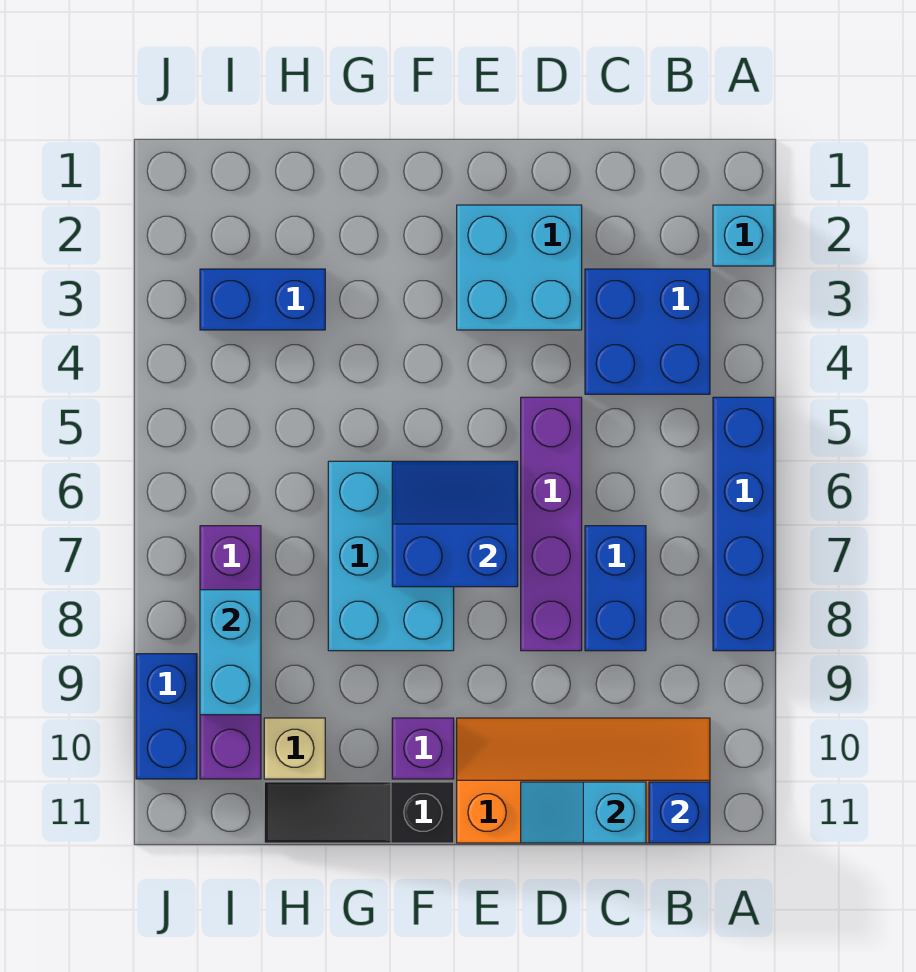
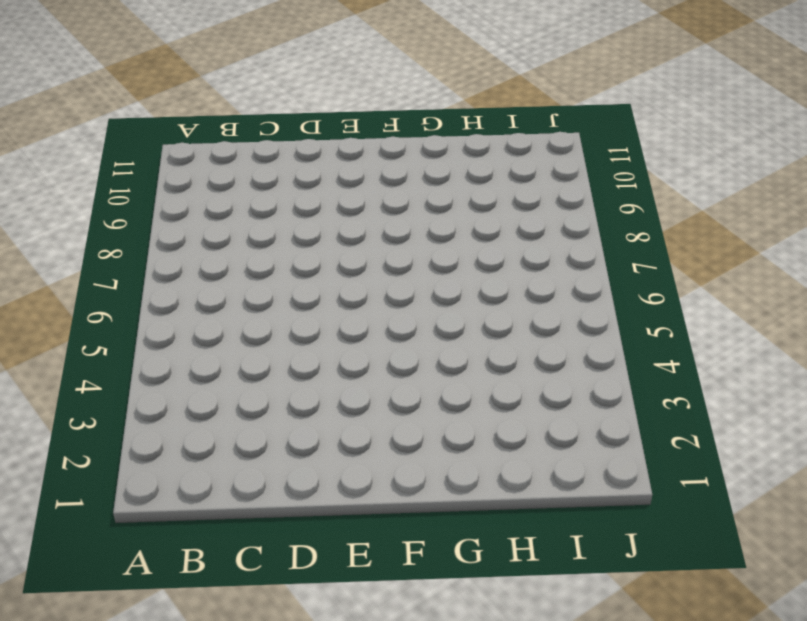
none -> cyan brick A2 level 1
none -> blue brick A5:A8 level 1
none -> blue brick B3:C4 level 1

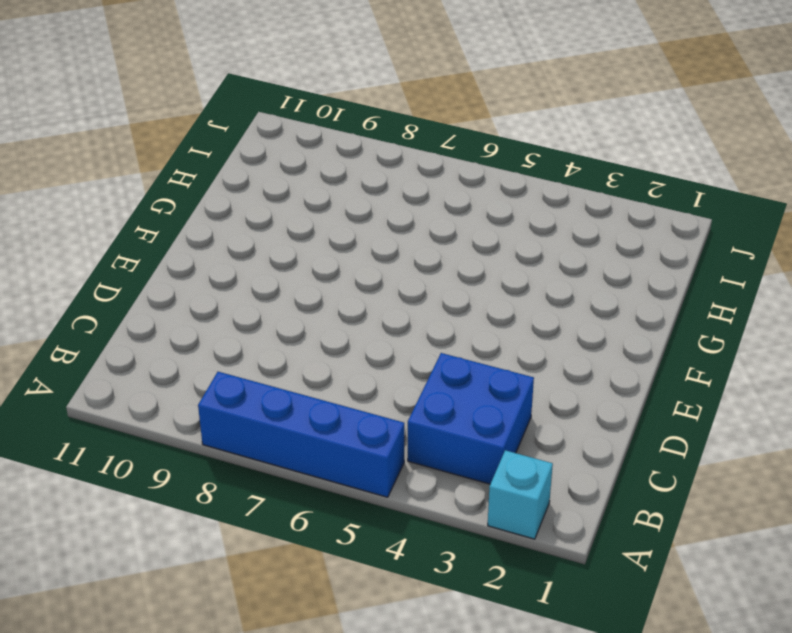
none -> orange slope B10:E11 level 1 top 11
none -> blue brick C7:C8 level 1
none -> cyan brick D2:E3 level 1

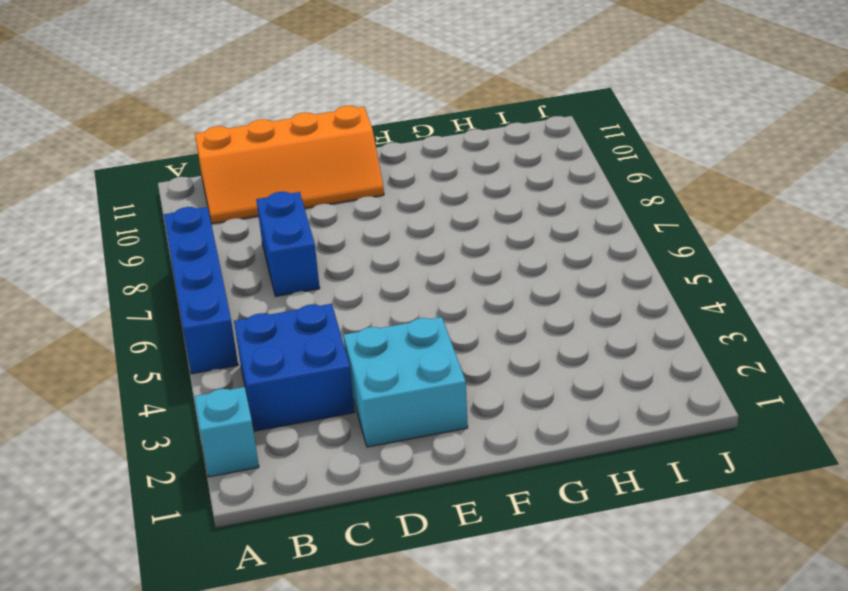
none -> purple brick D5:D8 level 1
none -> cyan brick F6:G8 level 1
none -> purple brick F10 level 1

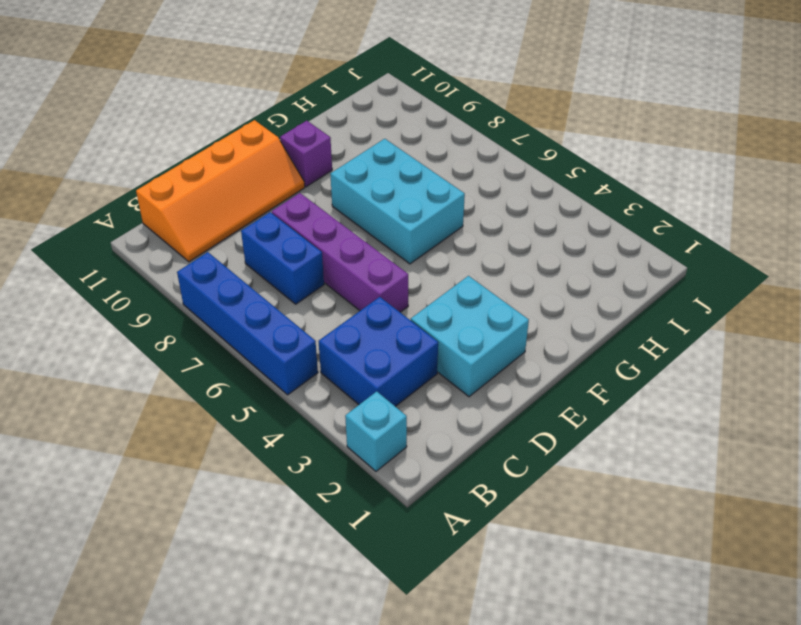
none -> black slope F11:H11 level 1 top F
none -> blue brick H3:I3 level 1
none -> tan brick H10 level 1

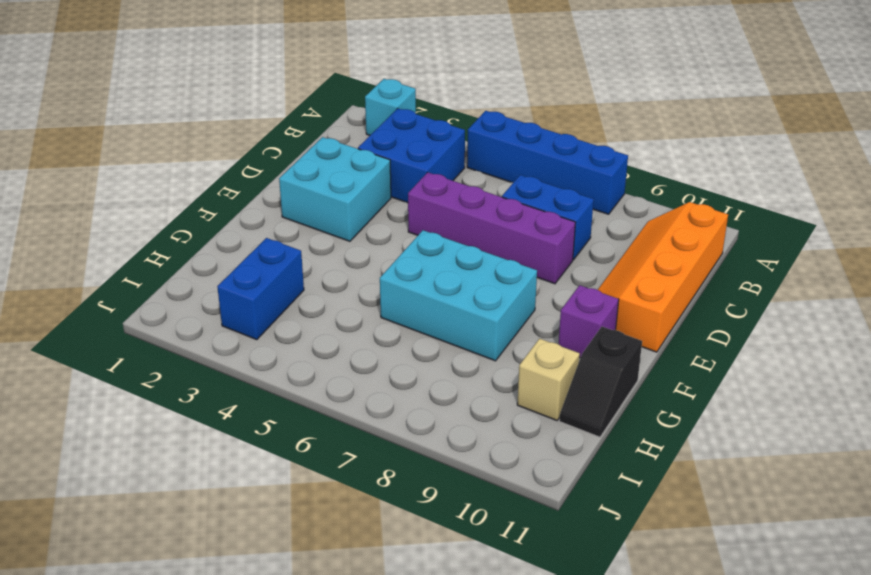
black slope G11:H11 level 1 top G -> black slope F11:H11 level 1 top F
none -> purple brick I7:I10 level 1
none -> blue brick J9:J10 level 1
none -> blue brick B11 level 2

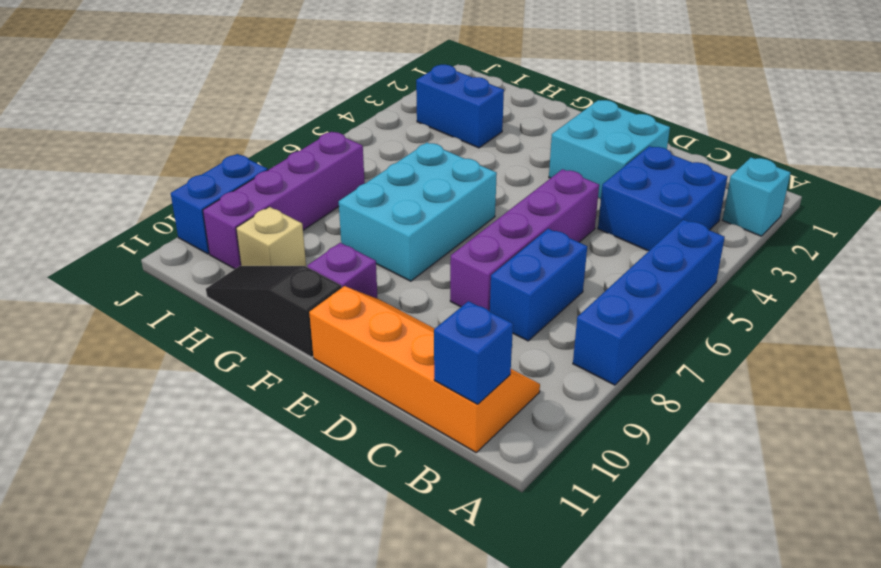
none -> cyan slope C11:D11 level 2 top C
none -> blue slope E6:F7 level 2 top 7
none -> cyan brick I8:I9 level 2

